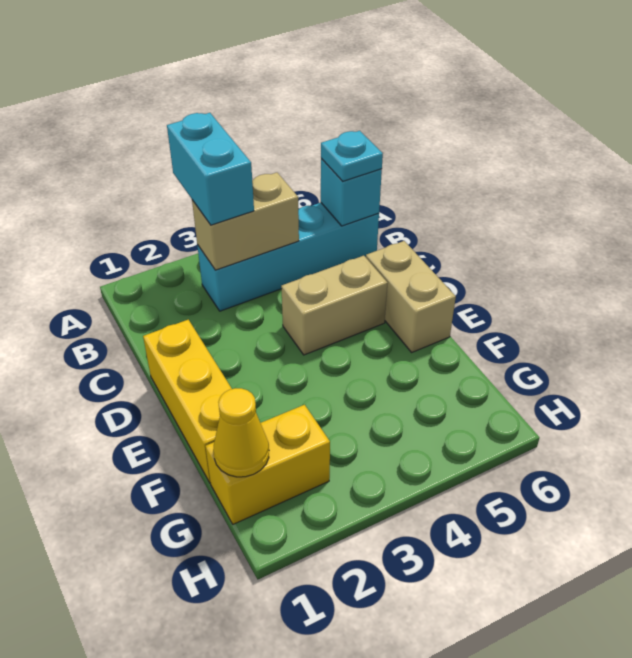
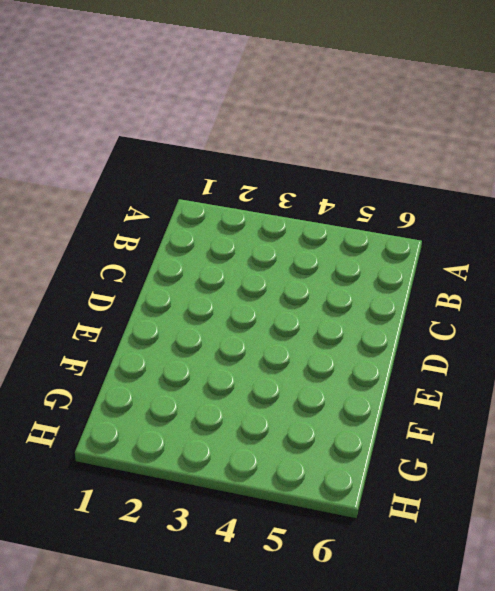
none -> cyan brick B3:B6 level 1
none -> yellow brick D1:F1 level 1

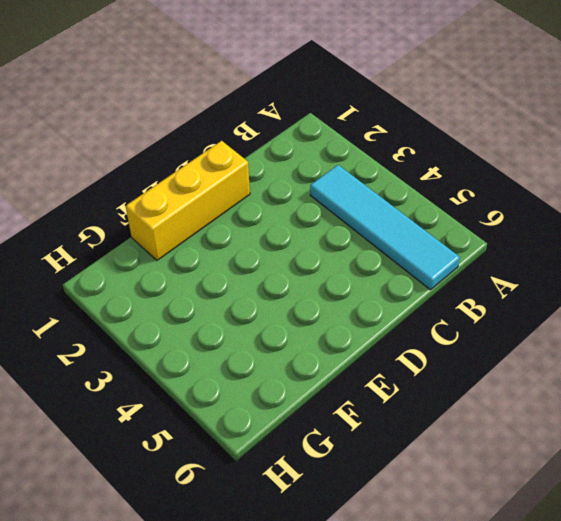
cyan tile B3:B6 level 1 -> cyan brick B3:B6 level 1
none -> tan brick D4:D5 level 1
none -> tan brick D6:E6 level 1

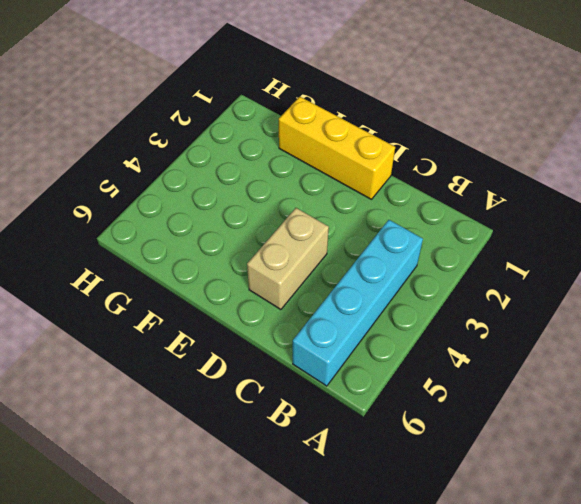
none -> tan brick D6:E6 level 1
none -> yellow brick G1:G2 level 1

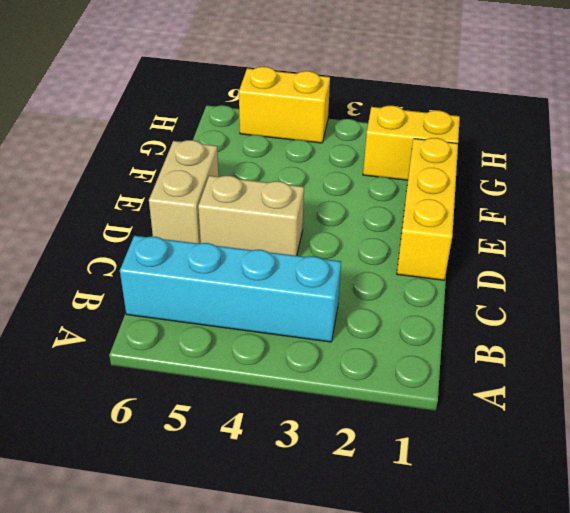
yellow brick H4:H5 level 1 -> none
none -> tan brick B3:B4 level 2
none -> cyan brick B6 level 2

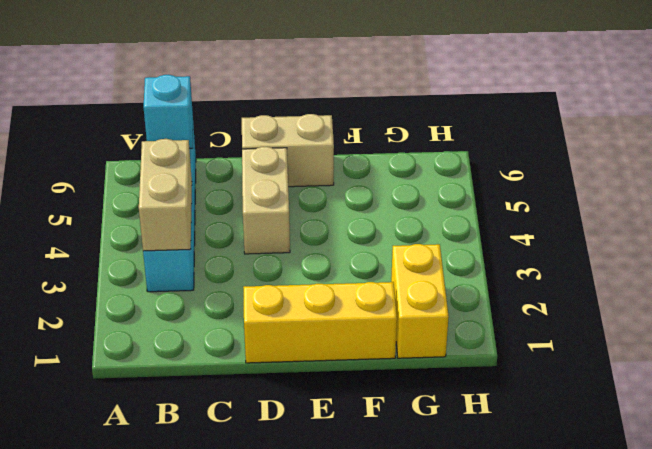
none -> yellow cone G1 level 2
none -> cyan brick A3:B3 level 3

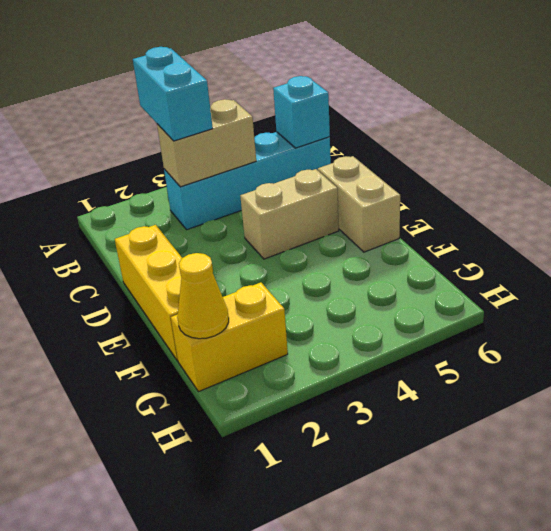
none -> cyan plate B6 level 3

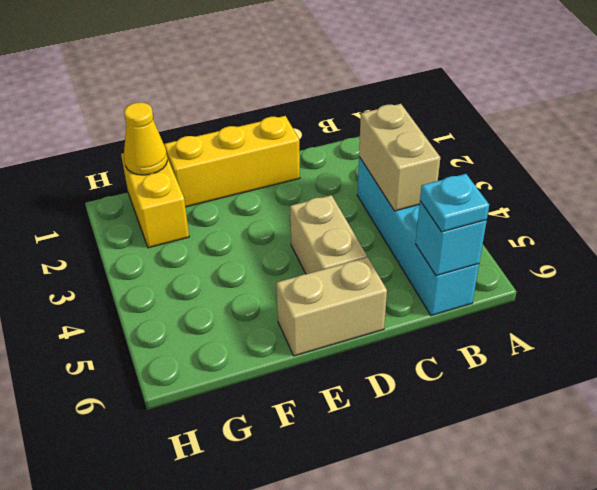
none -> cyan brick A3:B3 level 3

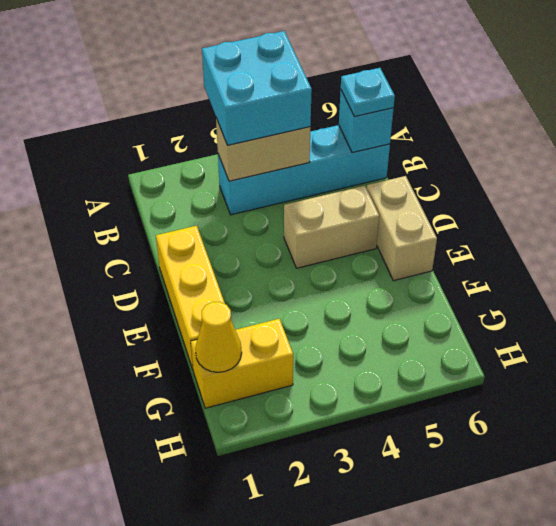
cyan brick A3:B4 level 3 -> cyan brick A3:B3 level 3

